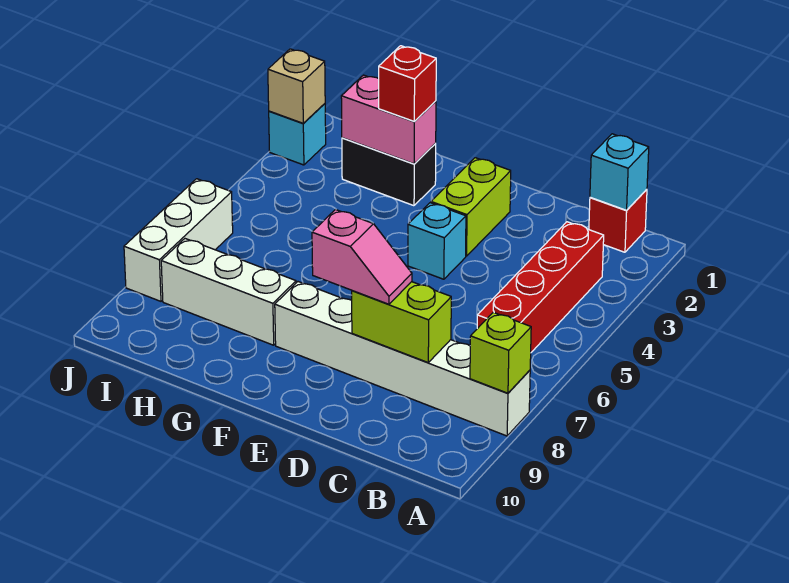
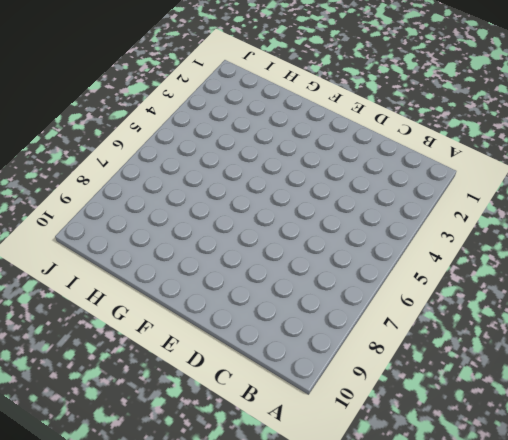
none -> white brick A8:F8 level 1
none -> red brick B1 level 1
none -> red brick B3:B6 level 1

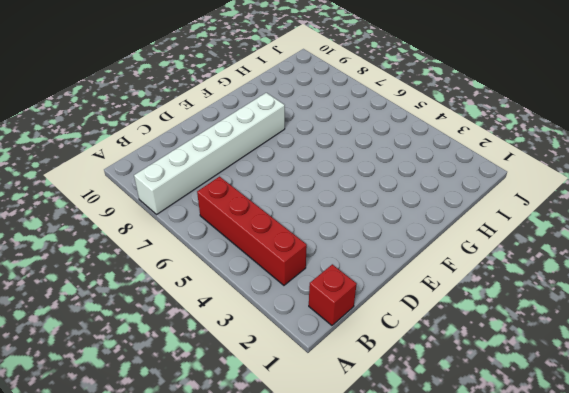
none -> lime brick E2:E3 level 1
none -> cyan brick E4 level 1
none -> black brick G2:H2 level 1

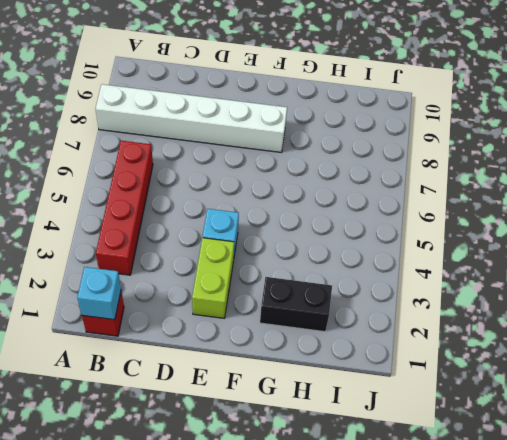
none -> white brick G8:I8 level 1
none -> cyan brick J2 level 1
none -> white brick J6:J8 level 1

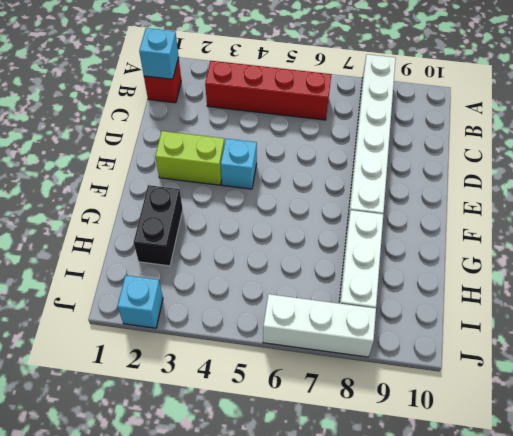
none -> lime brick A8 level 2
none -> lime brick C8:D8 level 2
none -> pink brick G2:H2 level 2

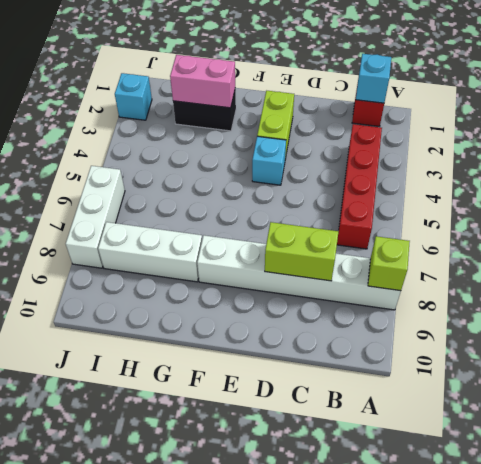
none -> tan brick J2 level 2
none -> pink slope D8:E8 level 3 top E
none -> red brick G2 level 3

